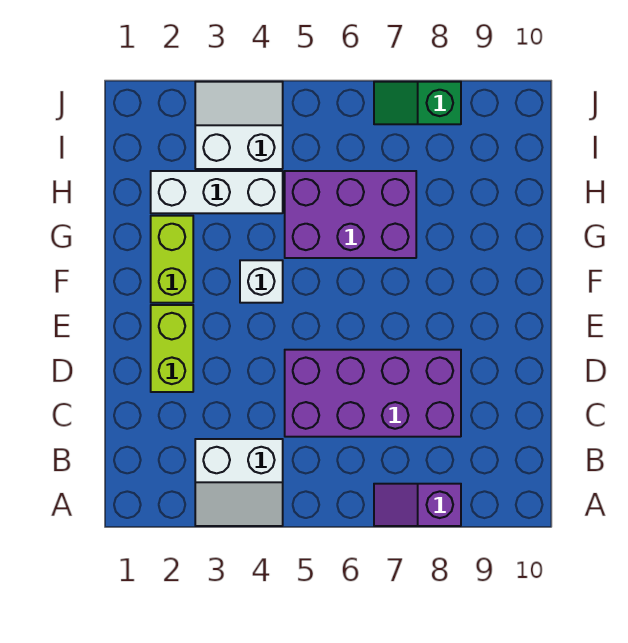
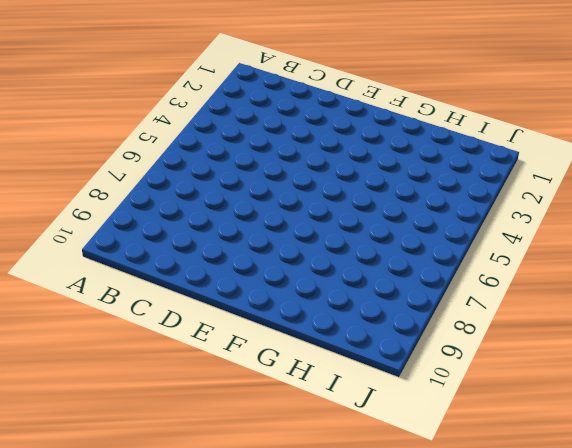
none -> white slope A3:B4 level 1 top B
none -> purple slope A7:A8 level 1 top 8

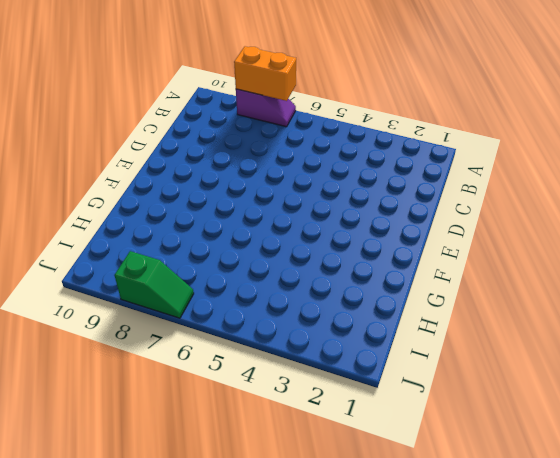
orange brick A7:A8 level 2 -> none
none -> white slope A3:B4 level 1 top B
none -> purple brick C5:D8 level 1

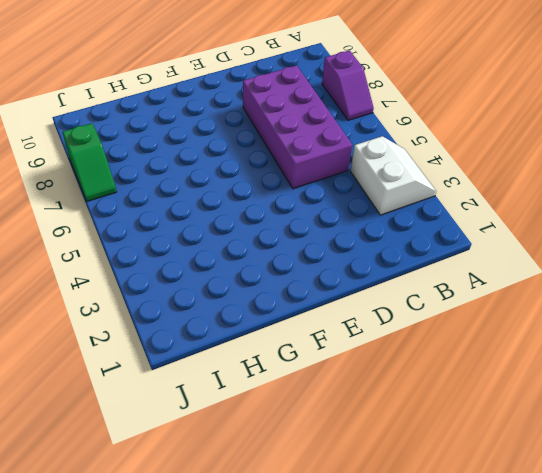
none -> lime brick D2:E2 level 1
none -> lime brick F2:G2 level 1

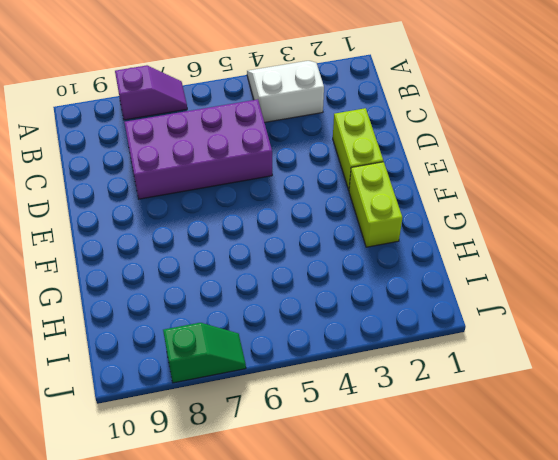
none -> white brick F4 level 1
none -> purple brick G5:H7 level 1

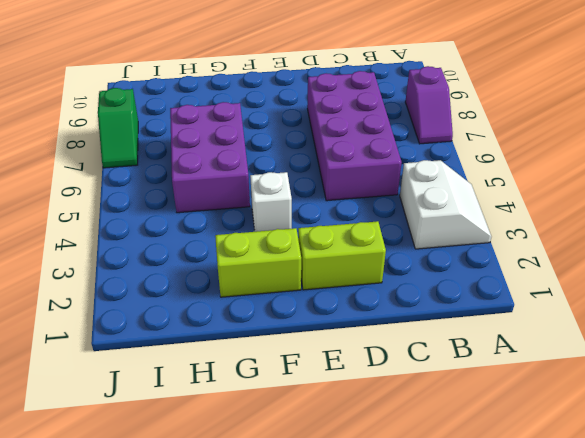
none -> white brick H2:H4 level 1
none -> white slope I3:J4 level 1 top I

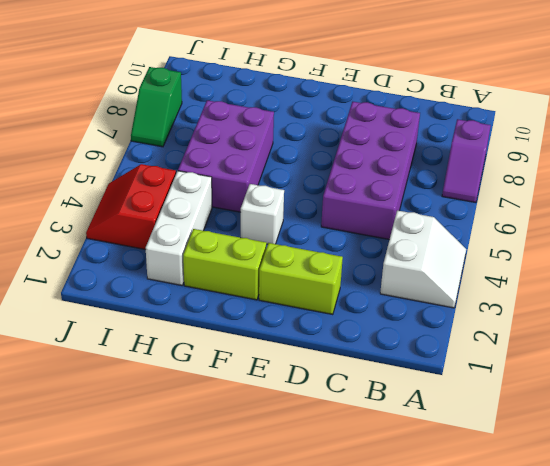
red slope I3:J4 level 1 top I -> white slope I3:J4 level 1 top I

